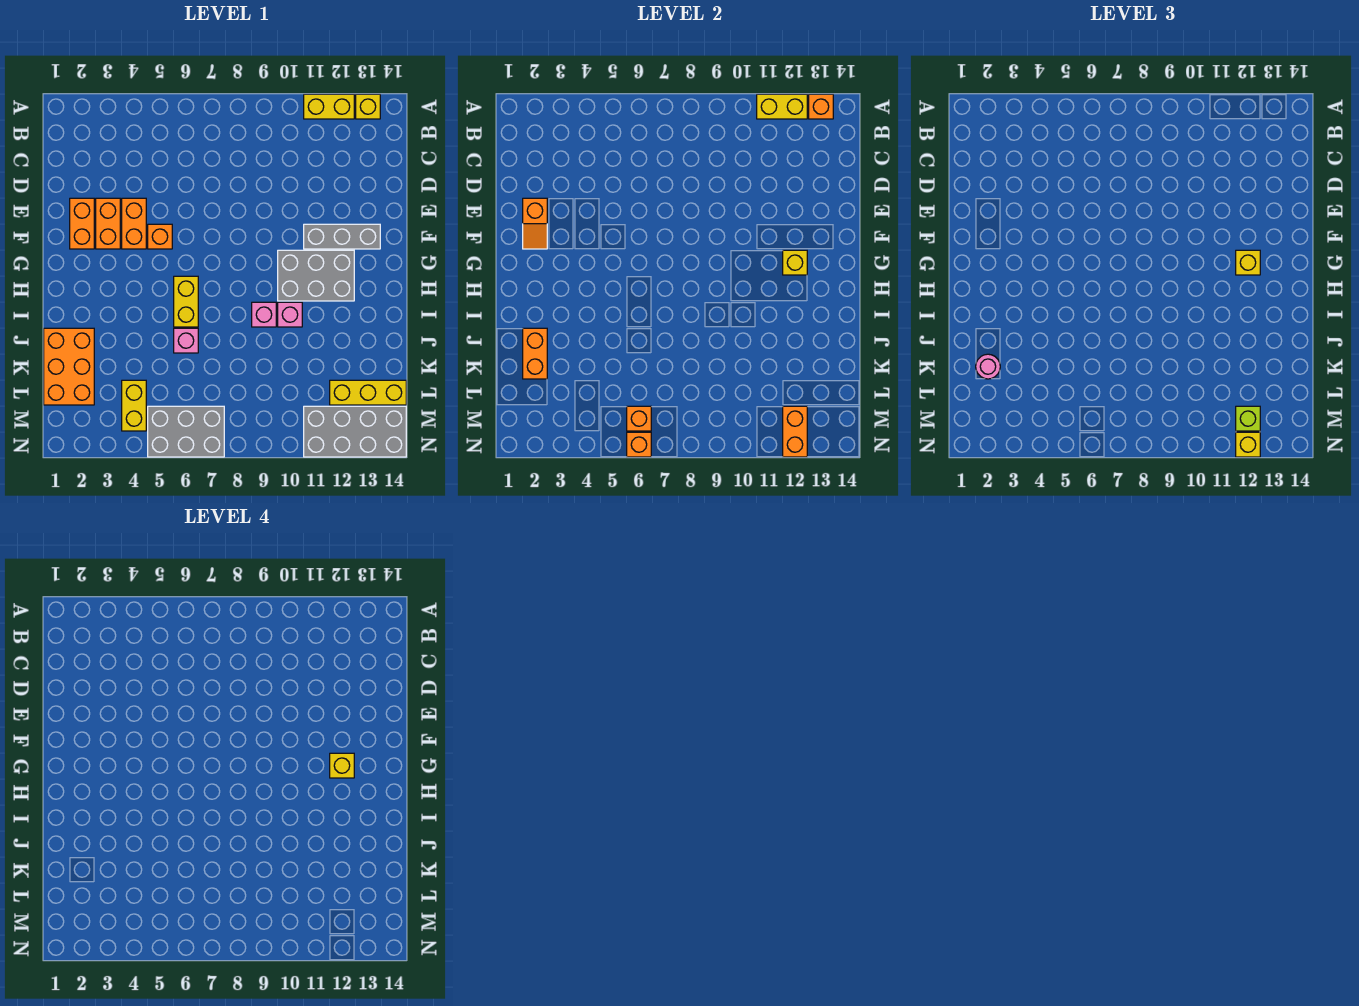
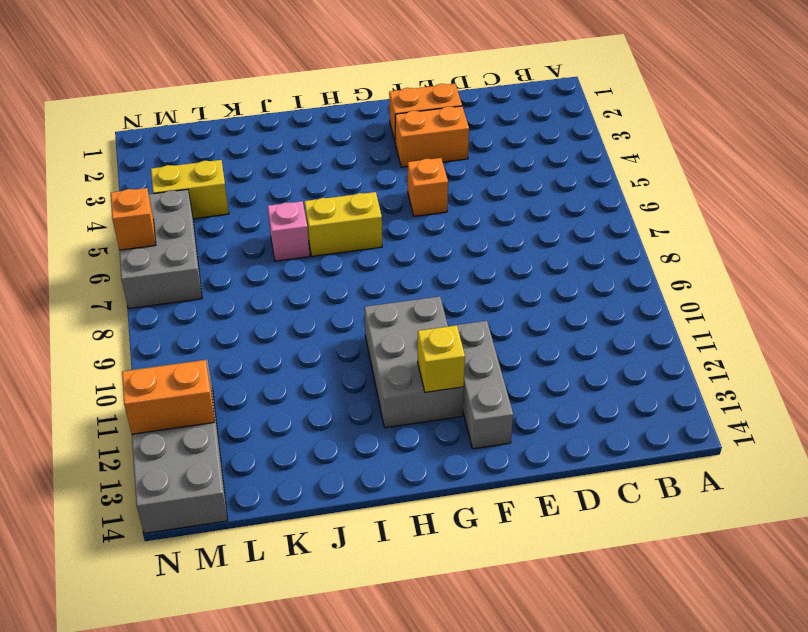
none -> yellow brick A11:A12 level 1
none -> yellow brick A13 level 1
none -> orange brick E4:F4 level 1
none -> pink brick I9 level 1

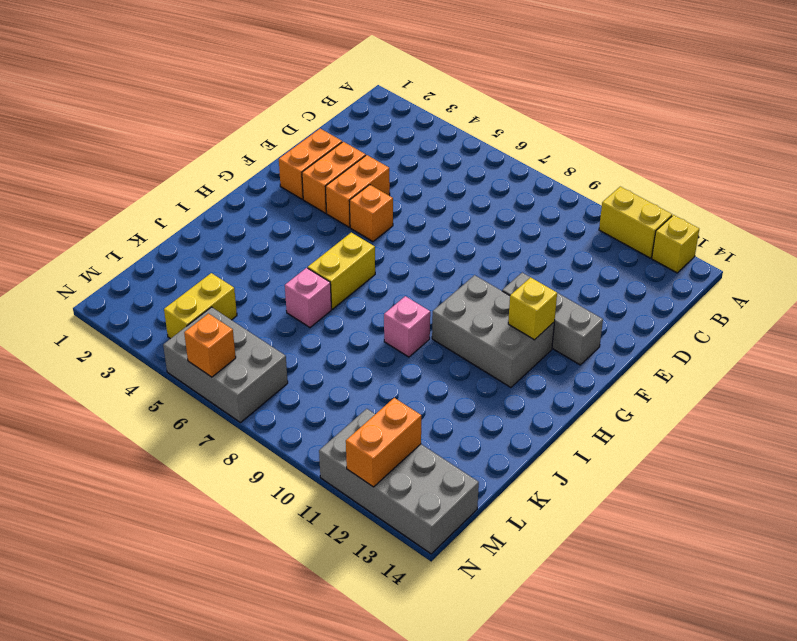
none -> pink brick I10 level 1
none -> orange brick J1:L2 level 1
none -> yellow brick L12:L14 level 1
none -> yellow brick A11:A12 level 2

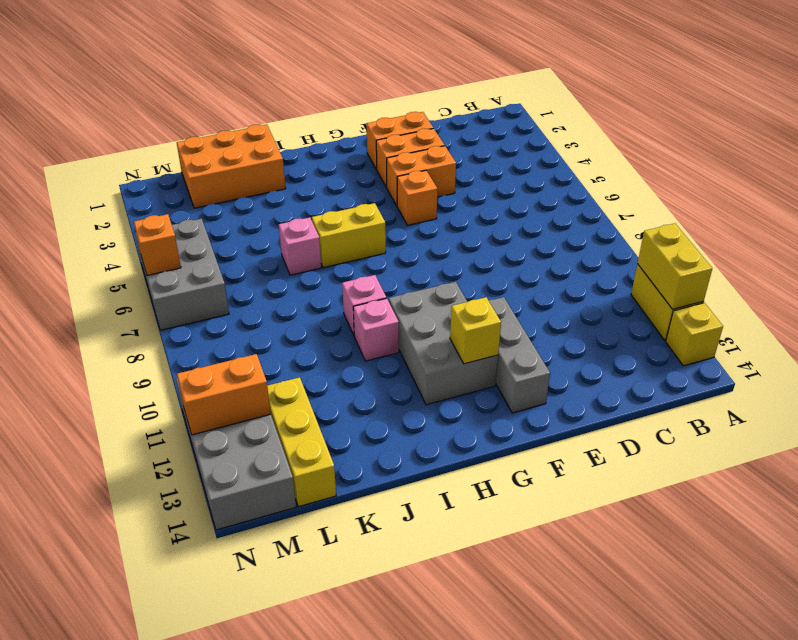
none -> yellow brick L4:M4 level 1
none -> orange brick A13 level 2
none -> orange slope E2:F2 level 2 top E
none -> orange brick J2:K2 level 2

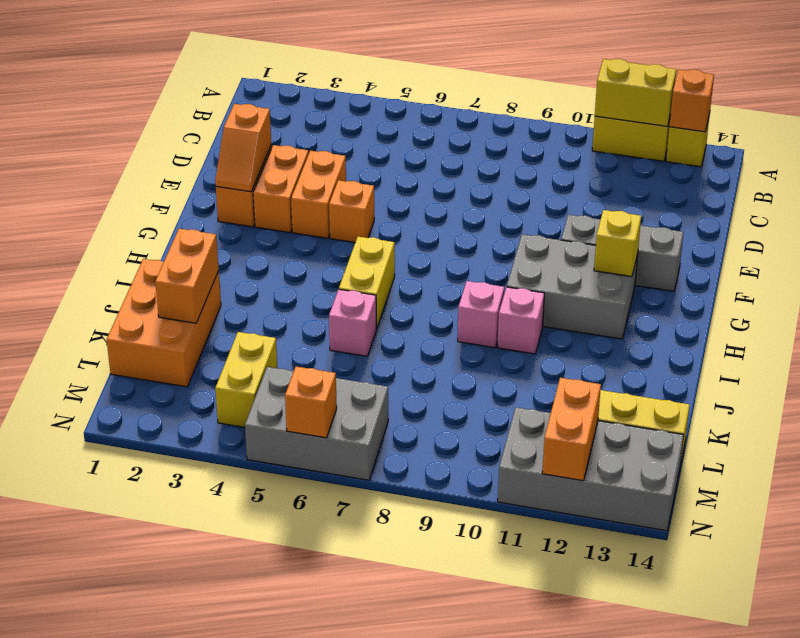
none -> orange brick M6 level 2
none -> yellow brick G12 level 3
none -> pink round brick K2 level 3
none -> lime brick M12 level 3

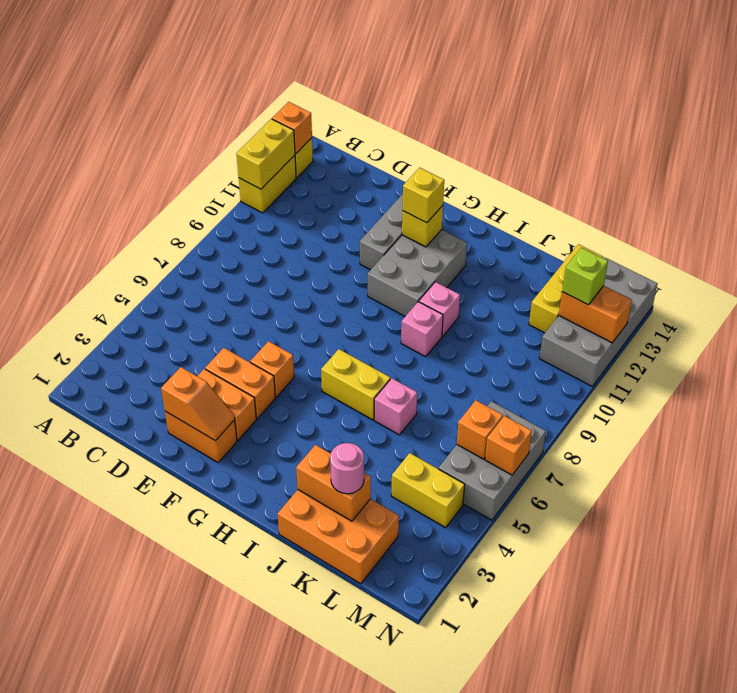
none -> yellow brick N12 level 3
none -> yellow brick G12 level 4

